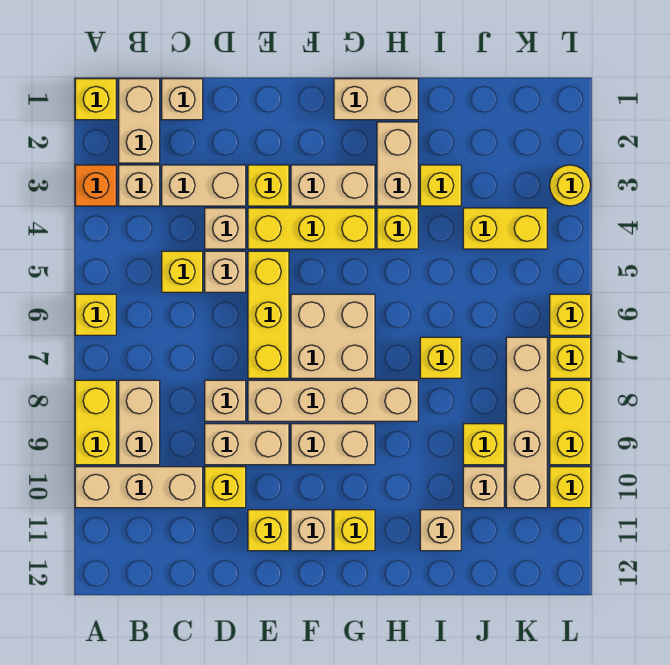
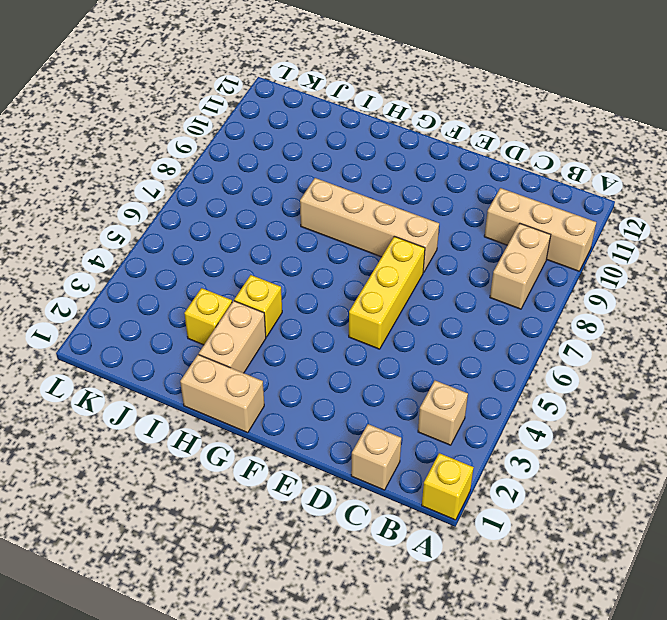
none -> orange brick A3 level 1
none -> yellow brick A6 level 1
none -> yellow brick A8:A9 level 1
none -> tan brick B1:B2 level 1

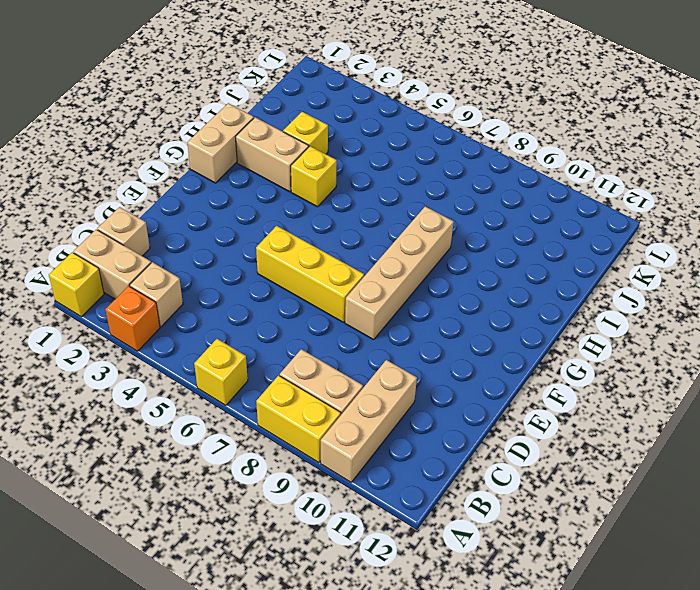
none -> tan brick C3:D3 level 1
none -> yellow brick C5 level 1
none -> tan brick D4 level 1
none -> tan brick D5 level 1

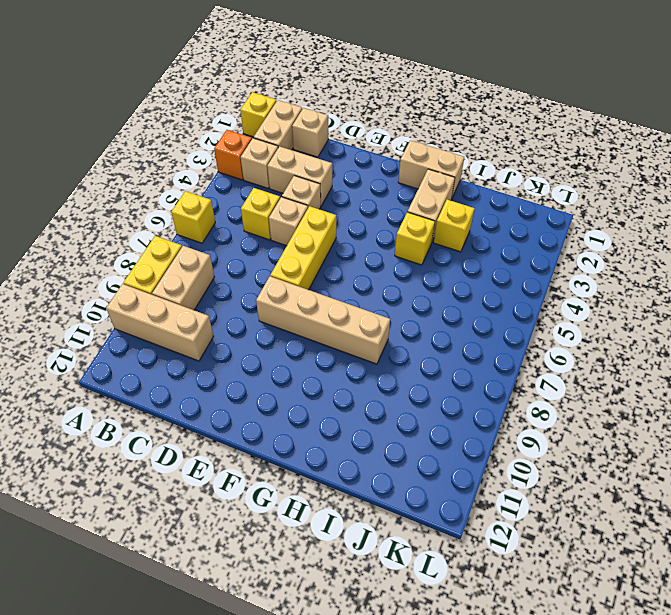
none -> tan brick D8 level 1
none -> tan brick D9:E9 level 1
none -> yellow brick D10 level 1
none -> yellow brick E3 level 1

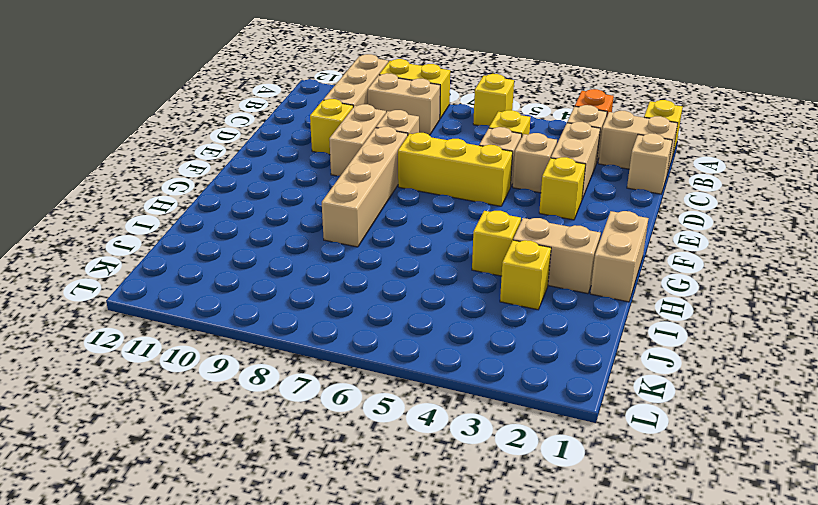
none -> yellow brick E4:G4 level 1
none -> yellow brick E11 level 1
none -> tan brick F3:G3 level 1
none -> tan brick F6:G7 level 1

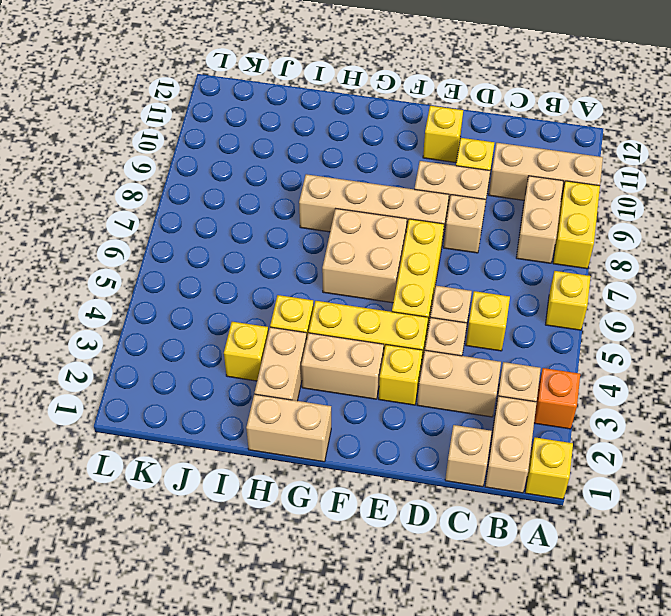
none -> tan brick F9:G9 level 1
none -> tan brick F11 level 1
none -> yellow brick G11 level 1
none -> yellow brick I7 level 1

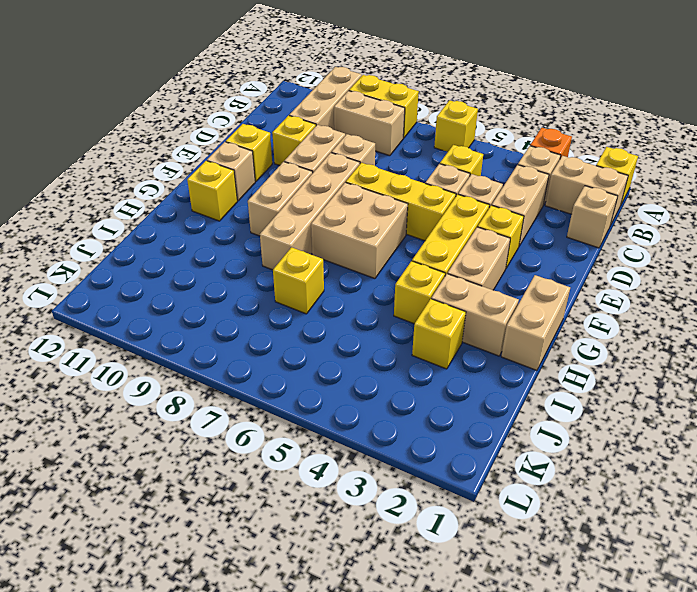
none -> tan brick I11 level 1
none -> yellow brick J4:K4 level 1
none -> yellow brick J9 level 1
none -> tan brick J10 level 1

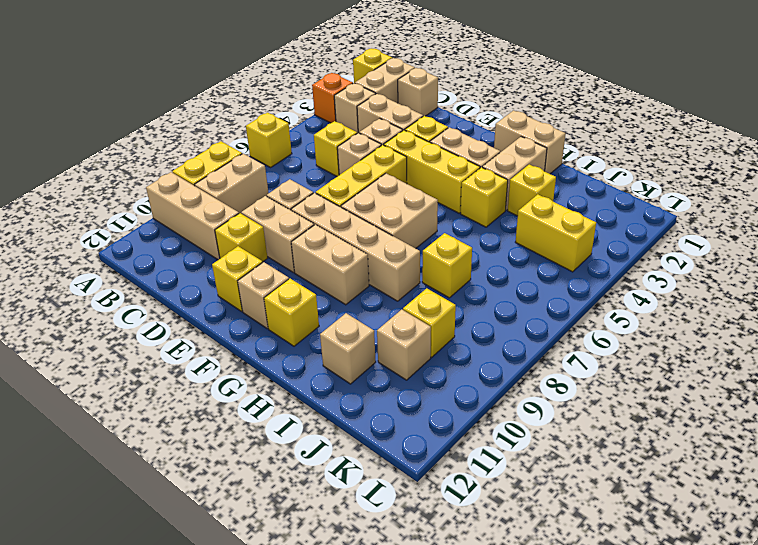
none -> tan brick K7:K10 level 1
none -> yellow round brick L3 level 1
none -> yellow brick L6 level 1
none -> yellow brick L7 level 1

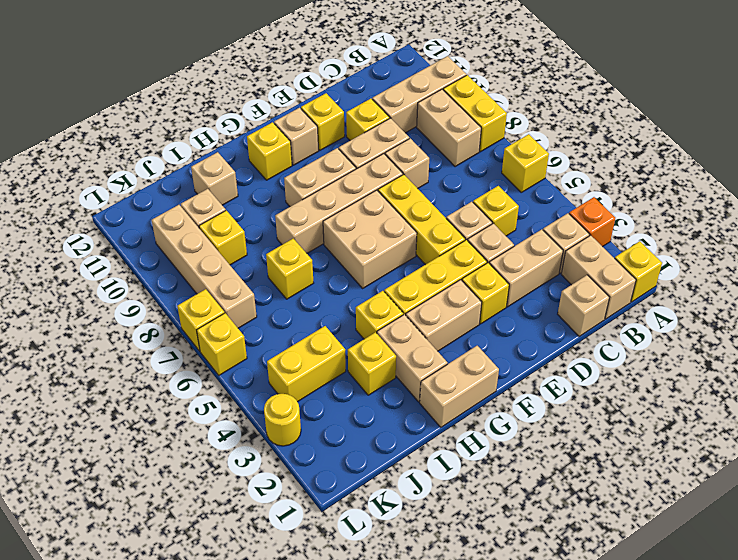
none -> yellow brick L8:L9 level 1
none -> yellow brick L10 level 1

